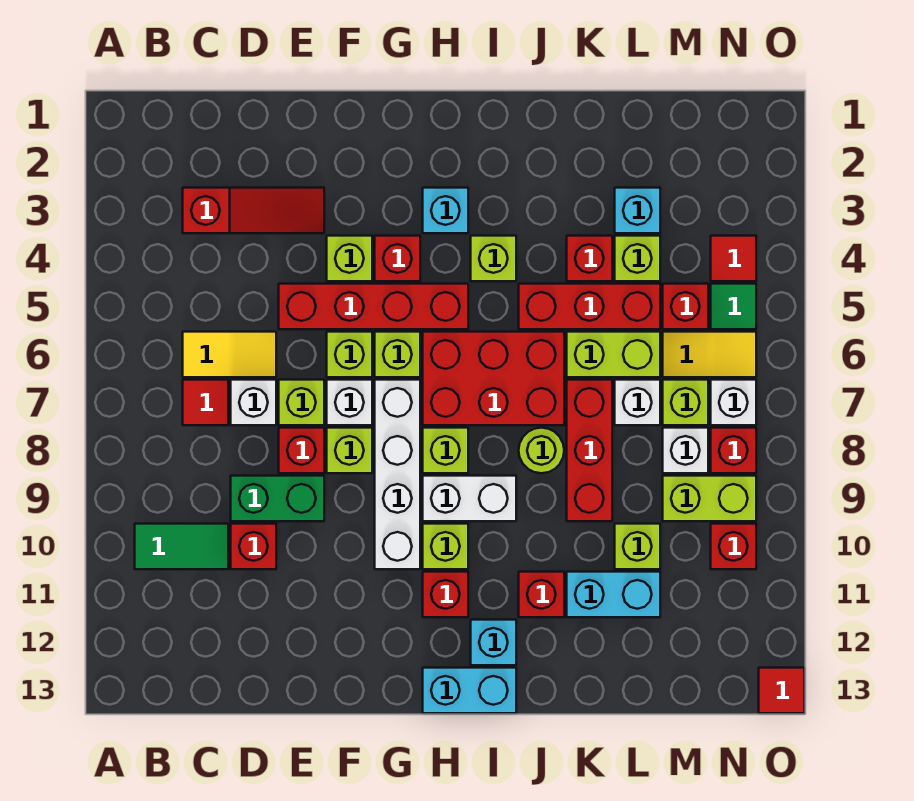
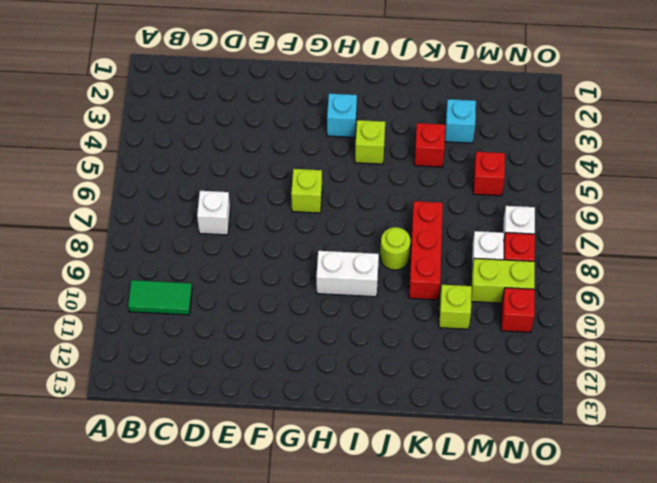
none -> red slope C3:E3 level 1 top C
none -> yellow tile C6:D6 level 1
none -> red tile C7 level 1
none -> green brick D9:E9 level 1

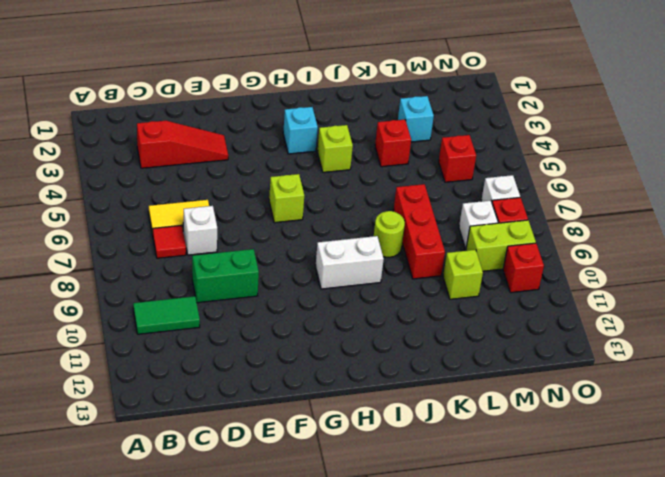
none -> red brick D10 level 1
none -> red brick E5:H5 level 1
none -> lime brick E7 level 1
none -> red brick E8 level 1

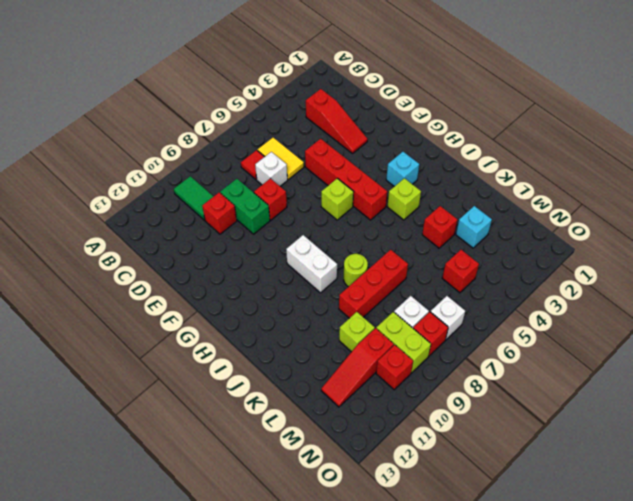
red slope M10:M12 level 1 top 10 -> none
none -> lime brick E7 level 1
none -> lime brick F4 level 1
none -> lime brick F6 level 1
none -> white brick F7 level 1

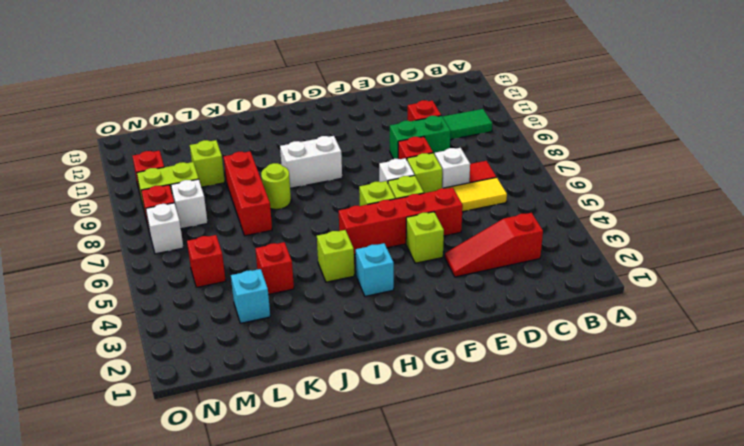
none -> lime brick F8 level 1
none -> red brick G4 level 1
none -> white brick G7:G10 level 1
none -> red brick H6:J7 level 1

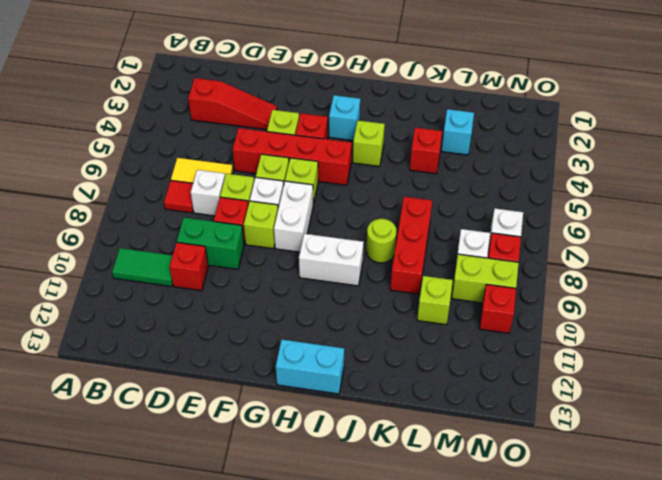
white brick G7:G8 level 1 -> white brick G7:G10 level 1
none -> red brick H6:J7 level 1
none -> lime brick H8 level 1
none -> lime brick H10 level 1
none -> red brick H11 level 1

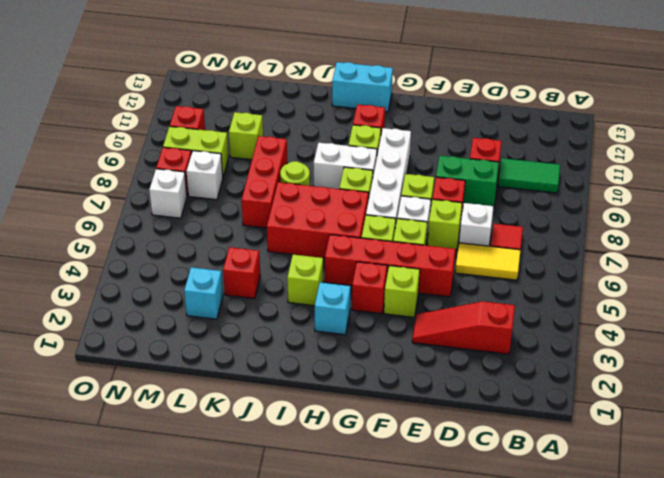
none -> cyan brick I12 level 1
none -> red brick J5:L5 level 1
none -> red brick J11 level 1
none -> lime brick K6:L6 level 1

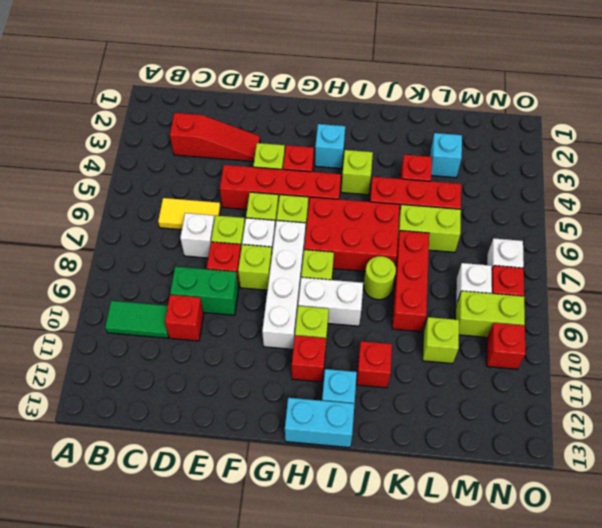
none -> red tile C7 level 1
none -> cyan brick K11:L11 level 1
none -> lime brick L4 level 1
none -> white brick L7 level 1

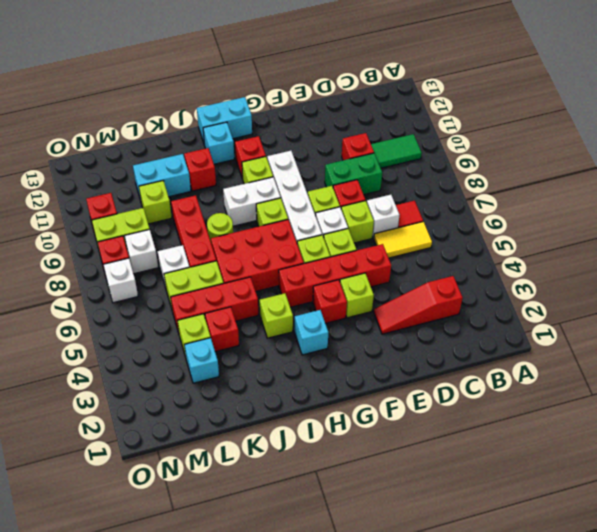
none -> red brick M5 level 1
none -> yellow tile M6:N6 level 1
none -> lime brick M7 level 1
none -> red tile N4 level 1

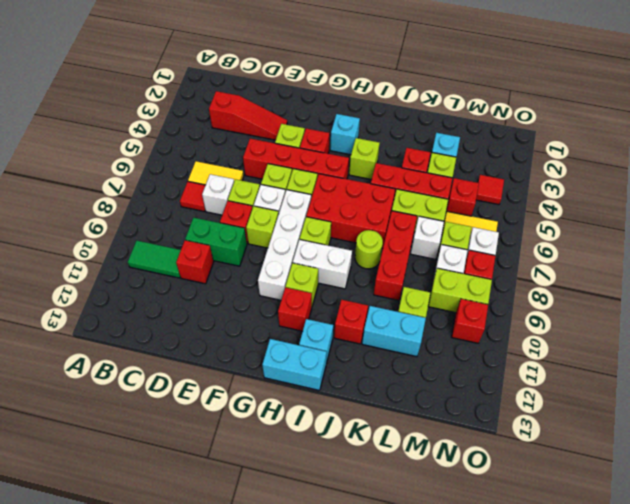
none -> green tile N5 level 1
none -> red tile O13 level 1

